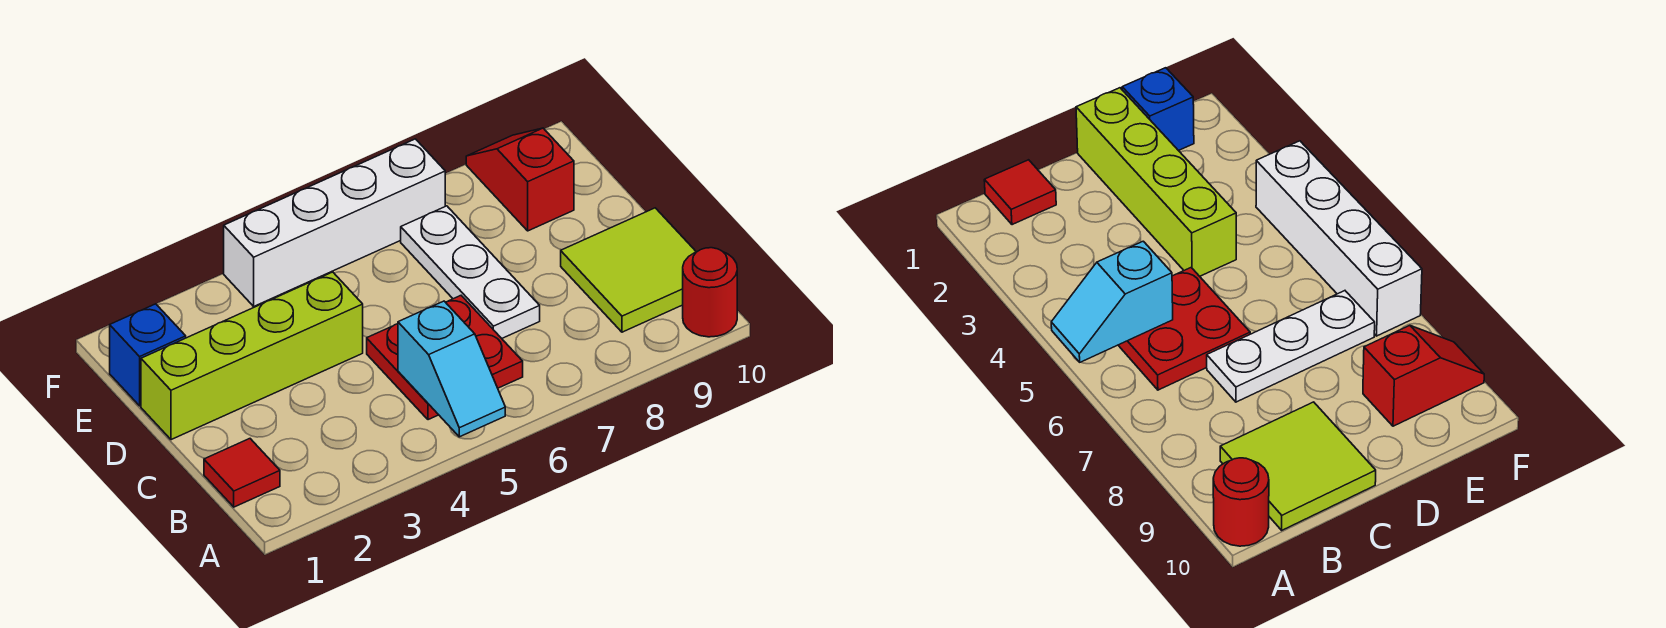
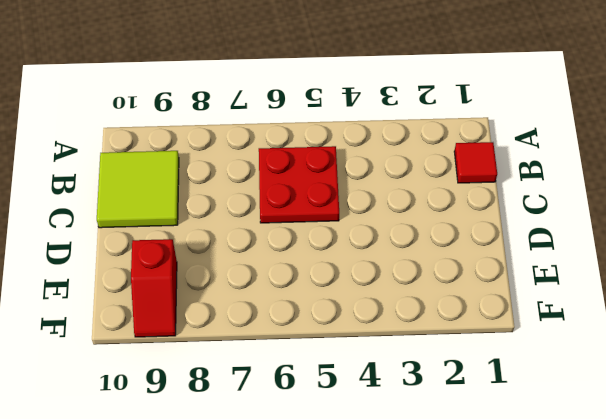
none -> red round brick A10 level 1
none -> white plate C7:E7 level 1

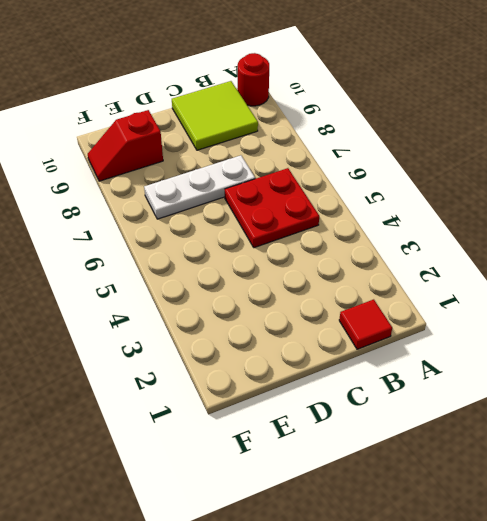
none -> lime brick D1:D4 level 1
none -> blue brick E1 level 1

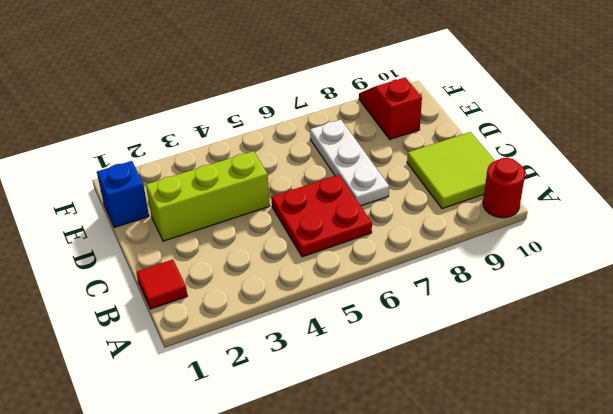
lime brick D2:D4 level 1 -> lime brick D1:D4 level 1
none -> white brick F4:F7 level 1
none -> cyan slope A5:B5 level 2 top B

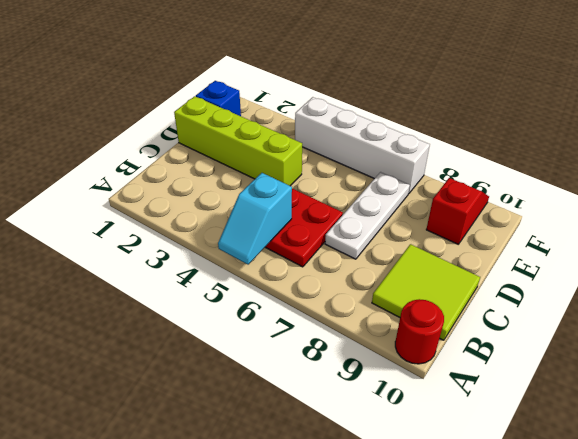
none -> red tile B1 level 1

